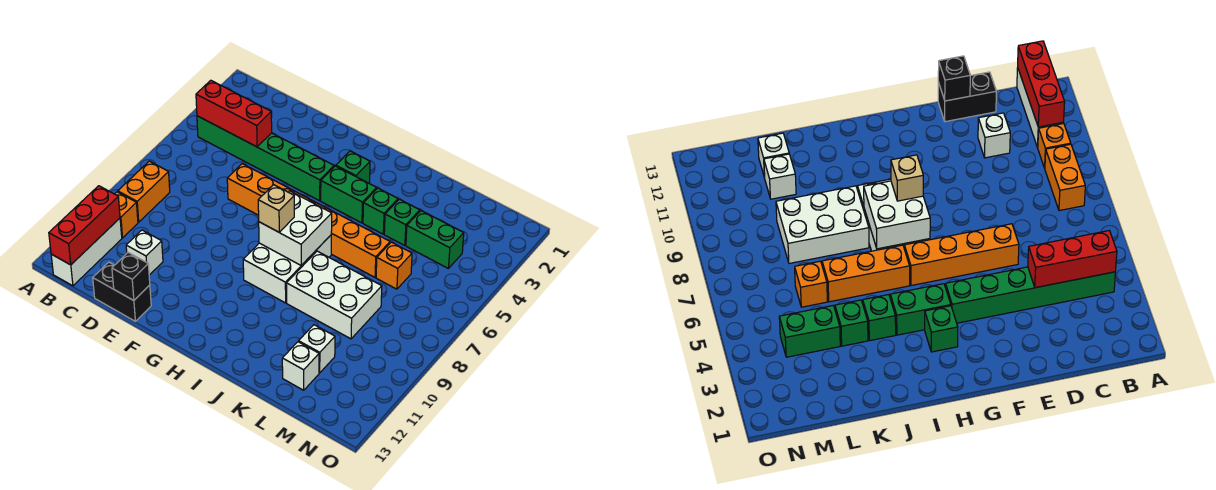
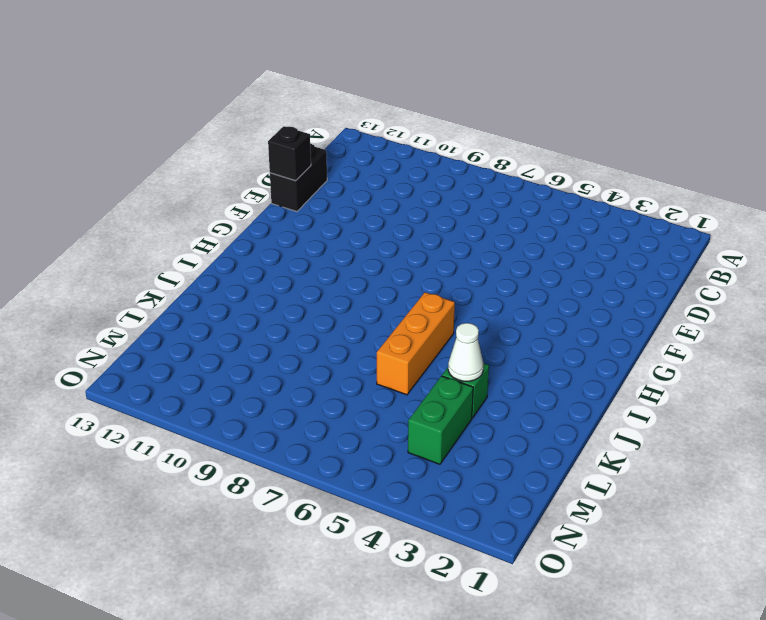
white cone K4 level 2 -> none
none -> green brick B4:G4 level 1
none -> orange brick B8:B9 level 1
none -> orange brick B10 level 1

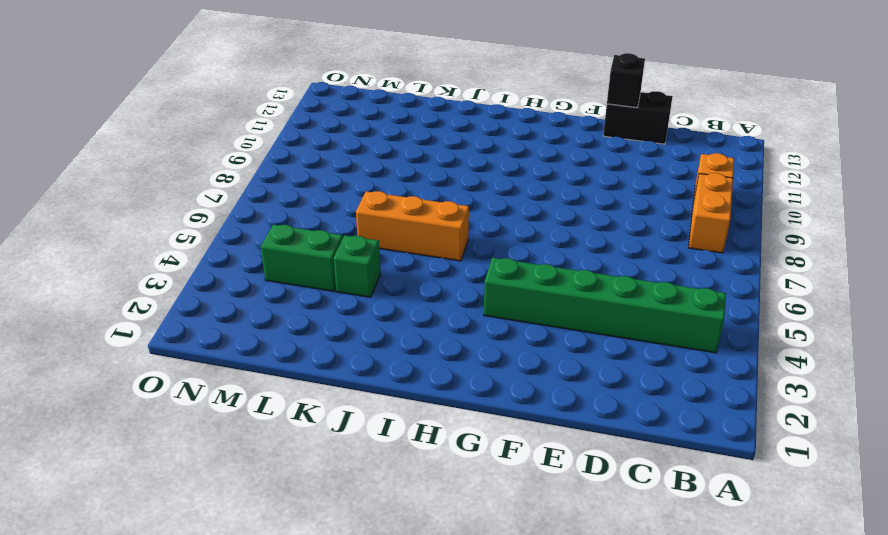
none -> white brick B11:B13 level 1
none -> white brick D11 level 1
none -> orange brick E6:H6 level 1

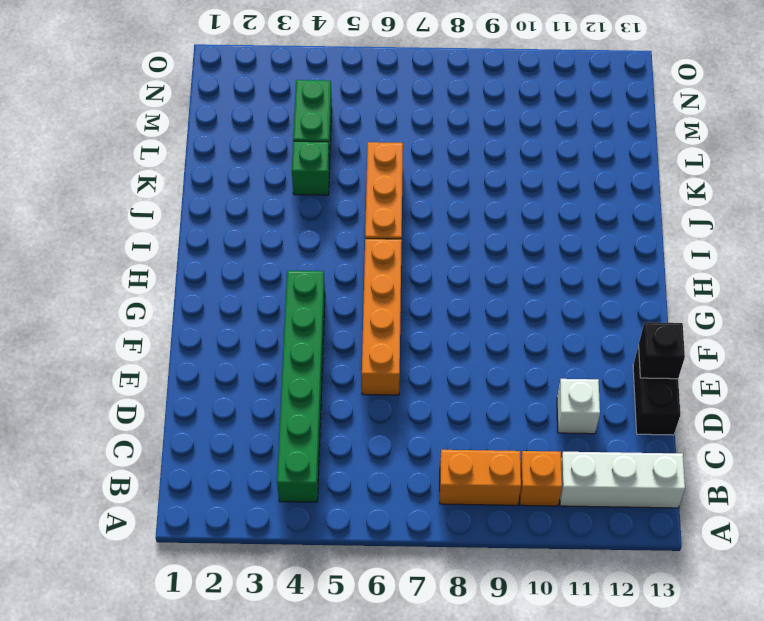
none -> green brick H3 level 1
none -> green brick H4:I4 level 1
none -> white brick H7:I9 level 1

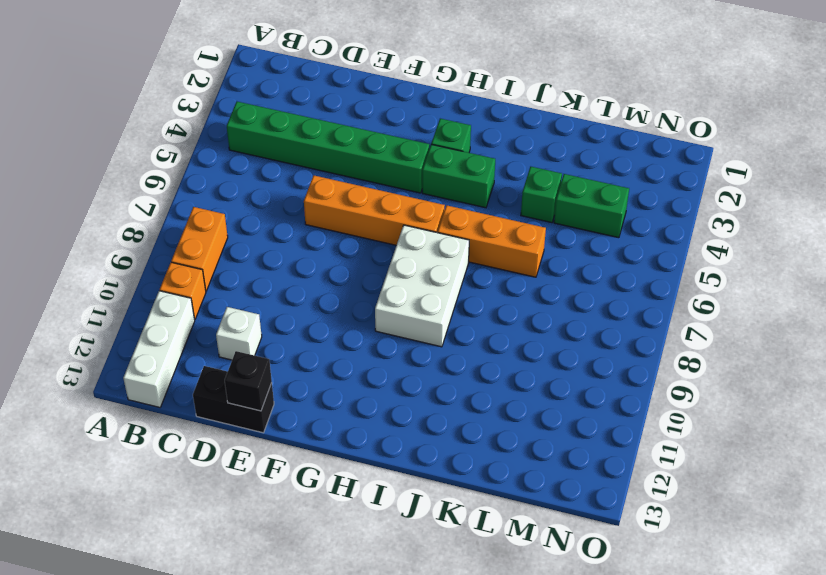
none -> green brick J4 level 1
none -> white brick J8:L9 level 1
none -> orange brick L6 level 1

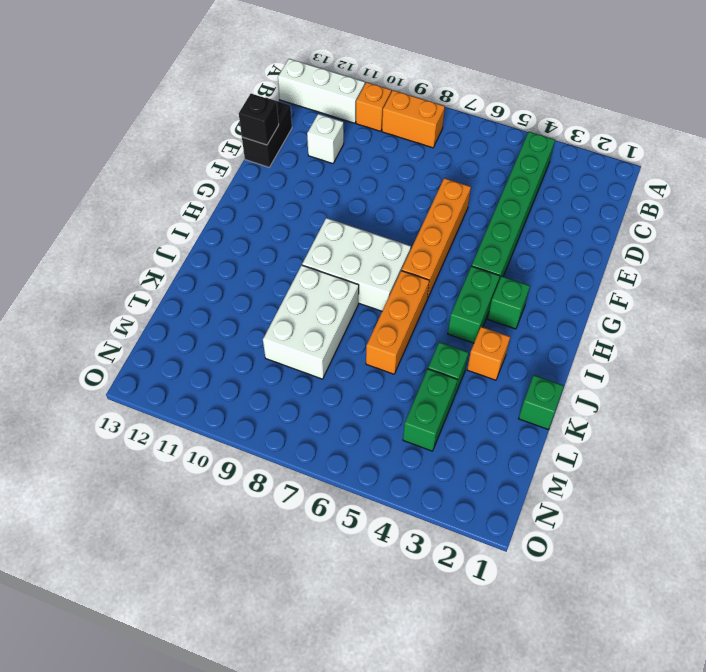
orange brick J3 level 1 -> orange brick L6 level 1
green brick K1 level 1 -> green brick J4 level 1
none -> white brick L11 level 1
none -> white brick L12 level 1
none -> red brick B4:D4 level 2

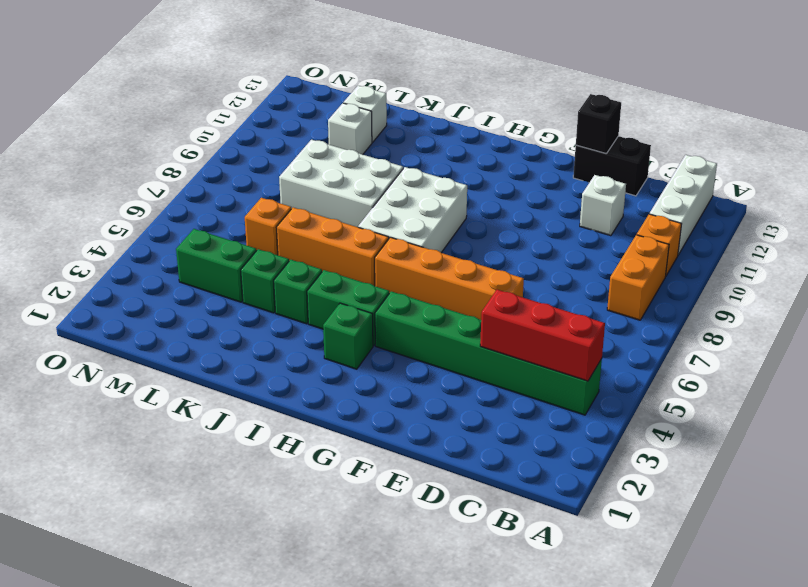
none -> red brick B11:B13 level 2
none -> white brick H7:I8 level 2
none -> tan brick H8 level 3

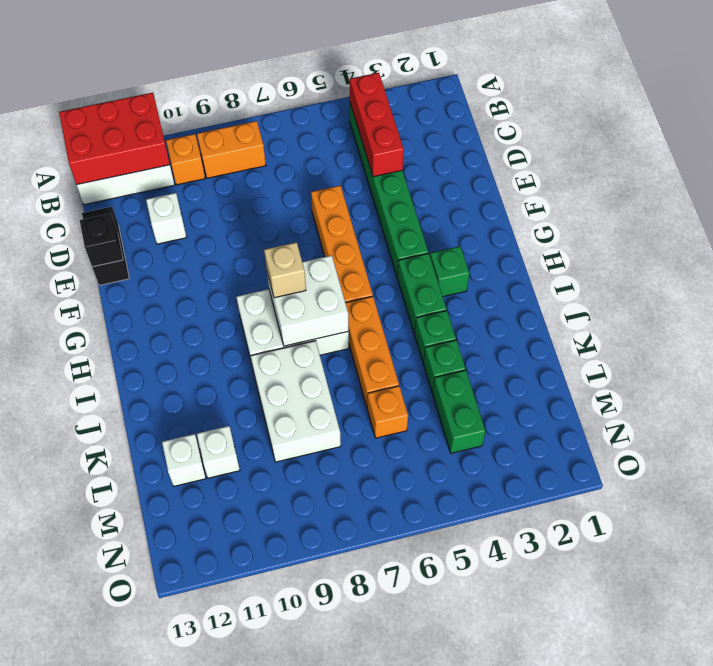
red brick A11:B13 level 2 -> red brick B11:B13 level 2

